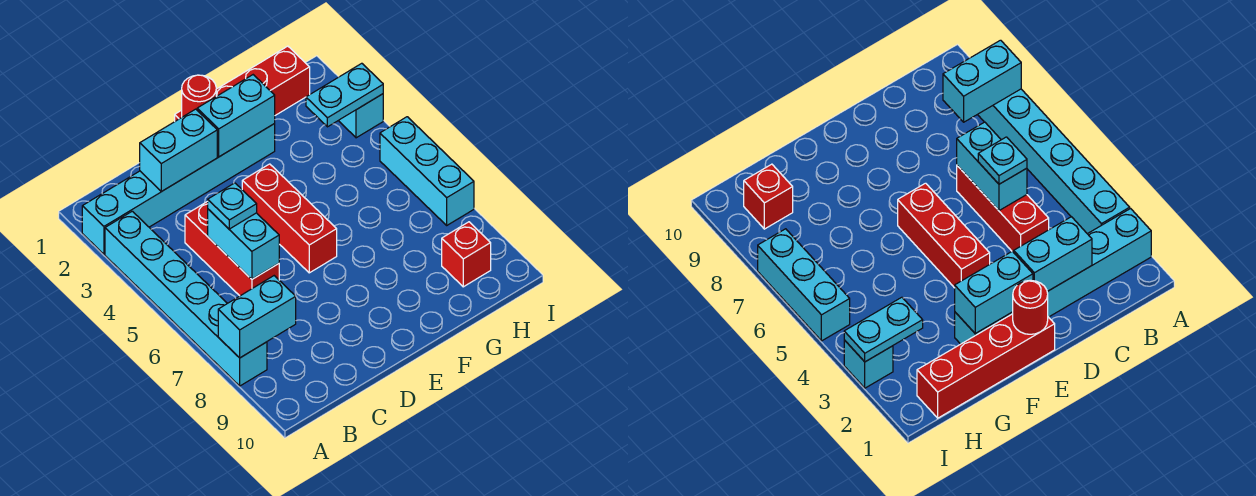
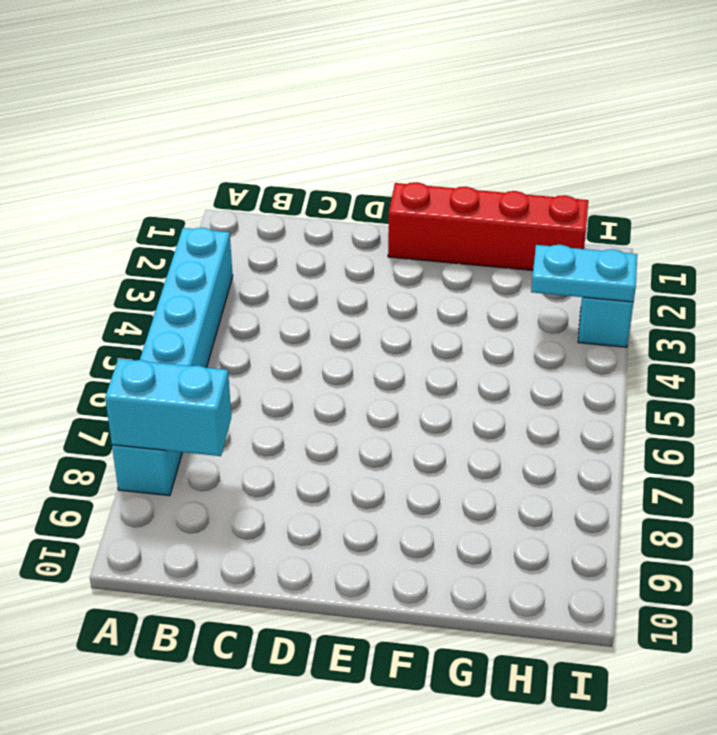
none -> cyan brick A2:F2 level 1
none -> red brick C4:C6 level 1
none -> red brick E4:E6 level 1

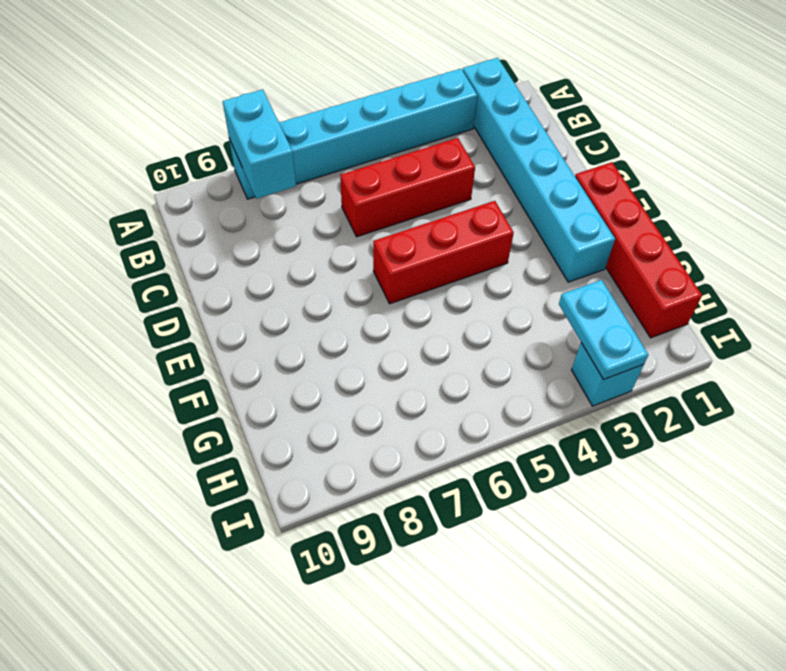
none -> red brick H9 level 1
none -> cyan brick I5:I7 level 1
none -> cyan brick C2:D2 level 2

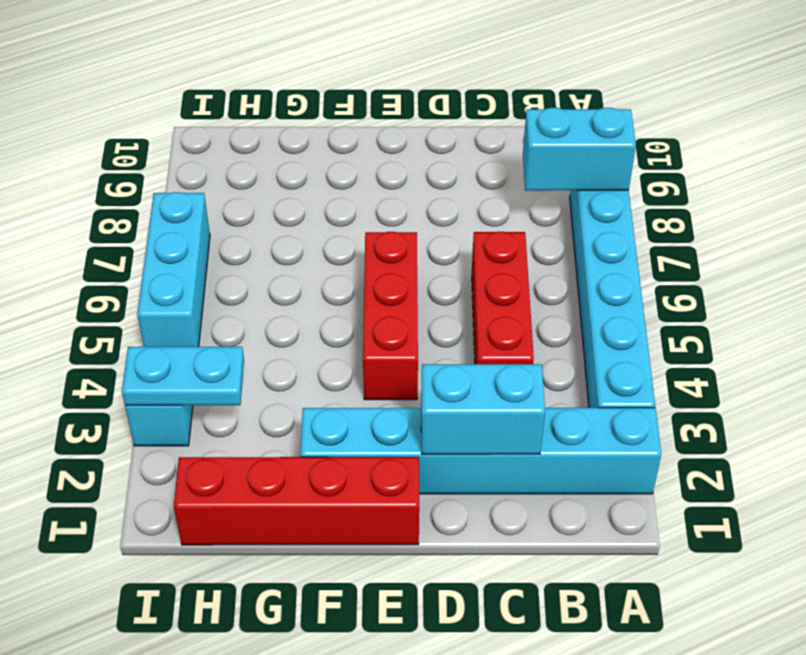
none -> red brick H9 level 1
none -> cyan brick C5:C6 level 2
none -> red round brick E1 level 2

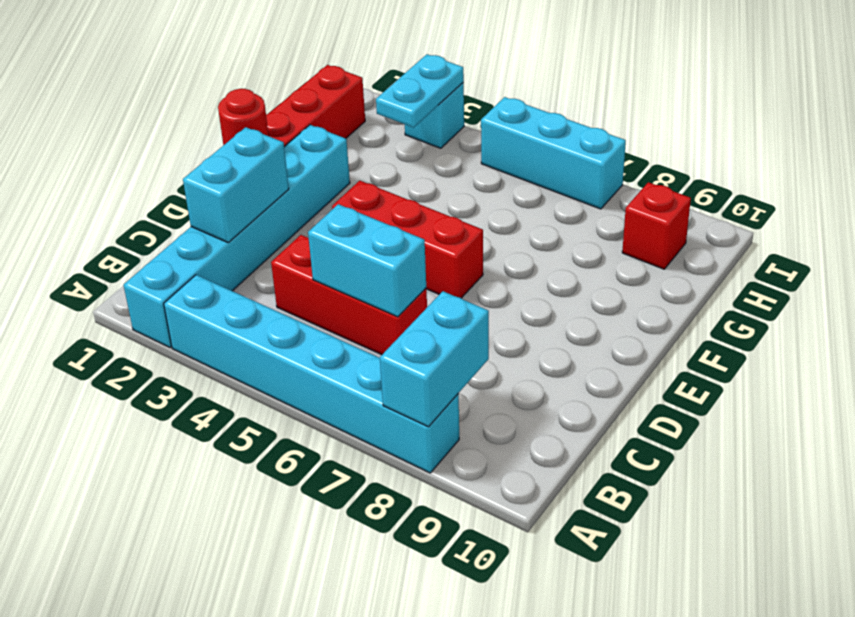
none -> cyan brick E2:F2 level 2
none -> cyan plate C5 level 3

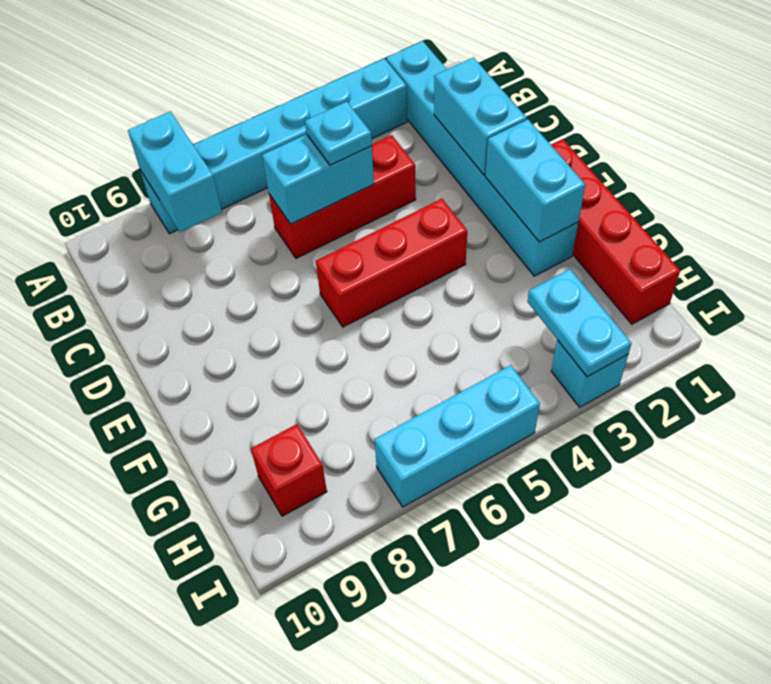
none -> red round brick E1 level 2

